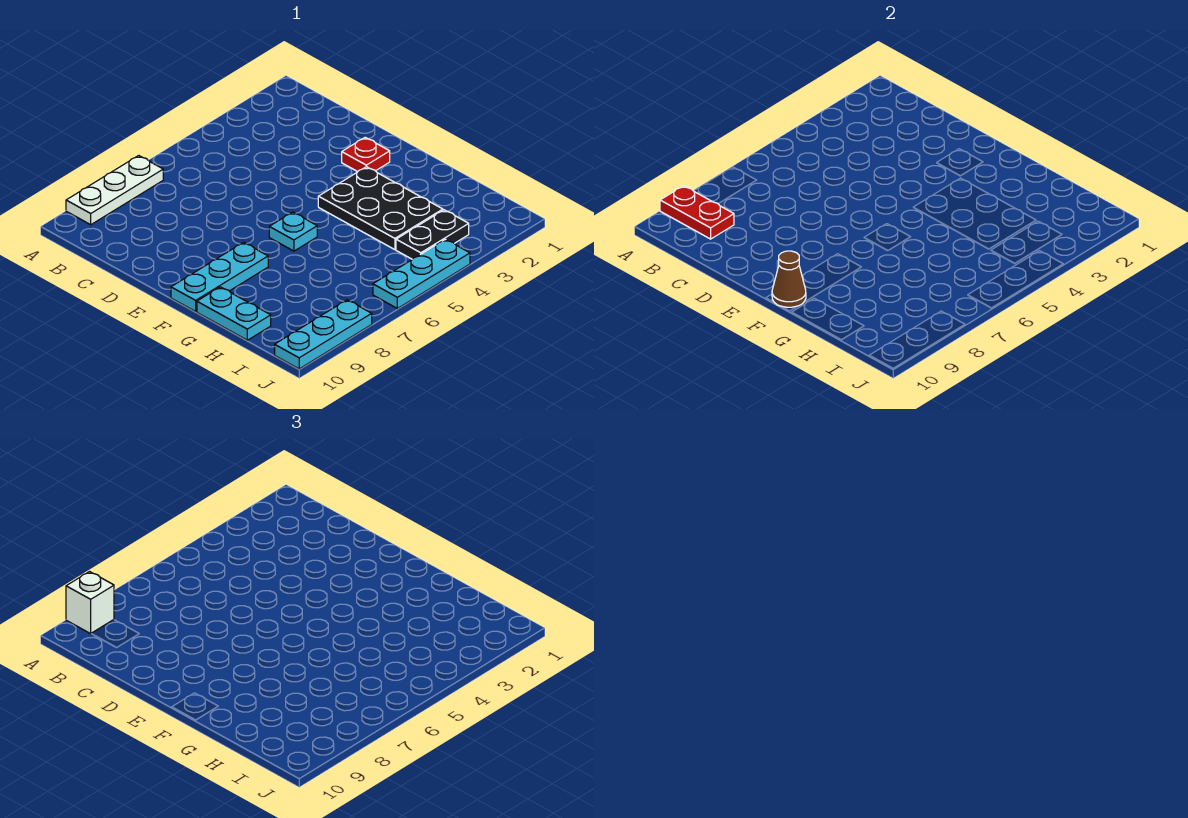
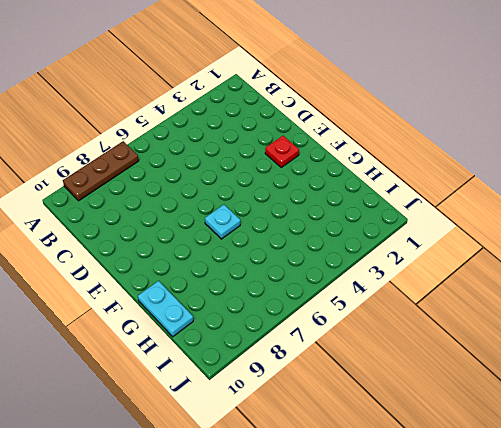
brown plate A7:A9 level 1 -> white plate A7:A9 level 1
none -> black plate F3:H4 level 1
none -> cyan plate F8:F10 level 1
none -> black plate I3:I4 level 1

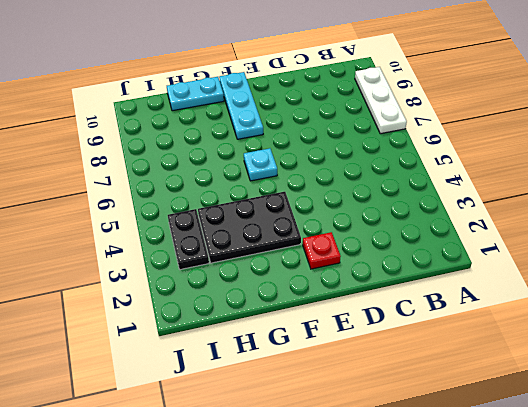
none -> cyan plate J4:J6 level 1
none -> cyan plate J8:J10 level 1
none -> red plate A9:B9 level 2

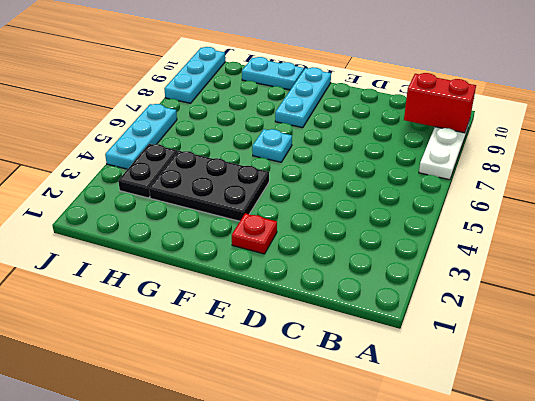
red brick A9:B9 level 2 -> red plate A9:B9 level 2
none -> brown cone F10 level 2
none -> white brick A9 level 3

